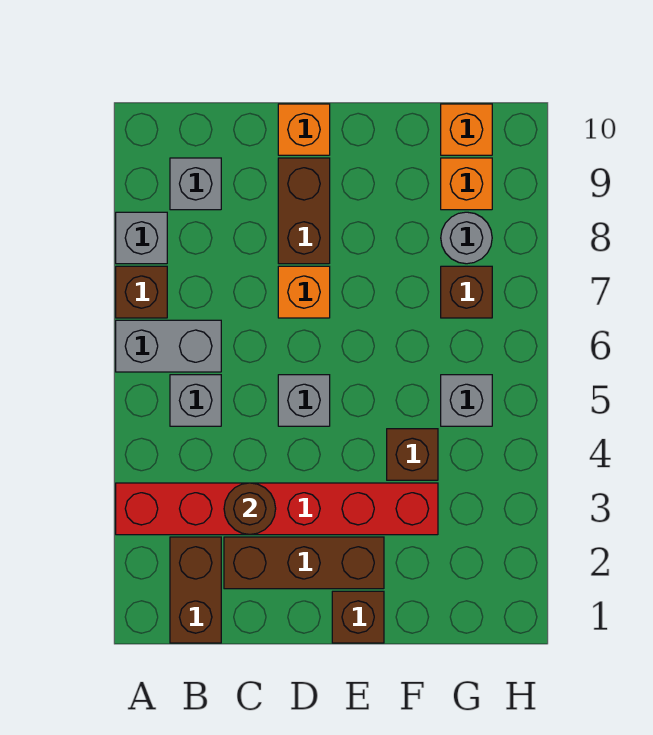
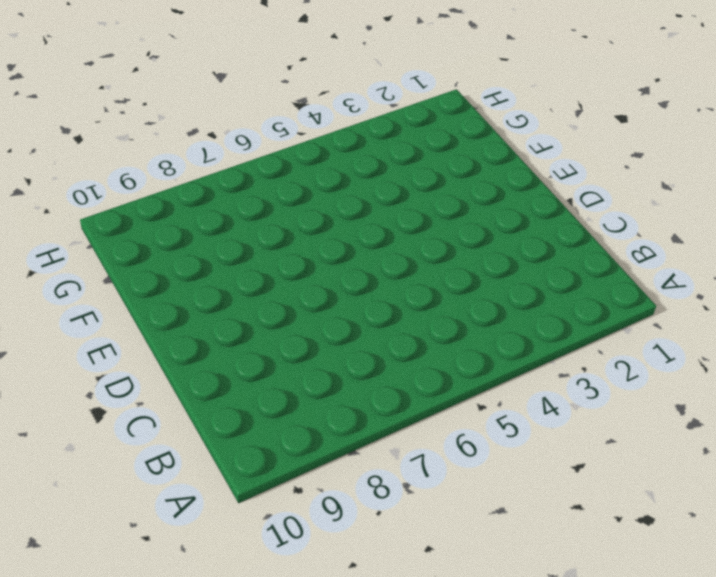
none -> red brick A3:F3 level 1
none -> grey brick A6:B6 level 1
none -> brown brick A7 level 1

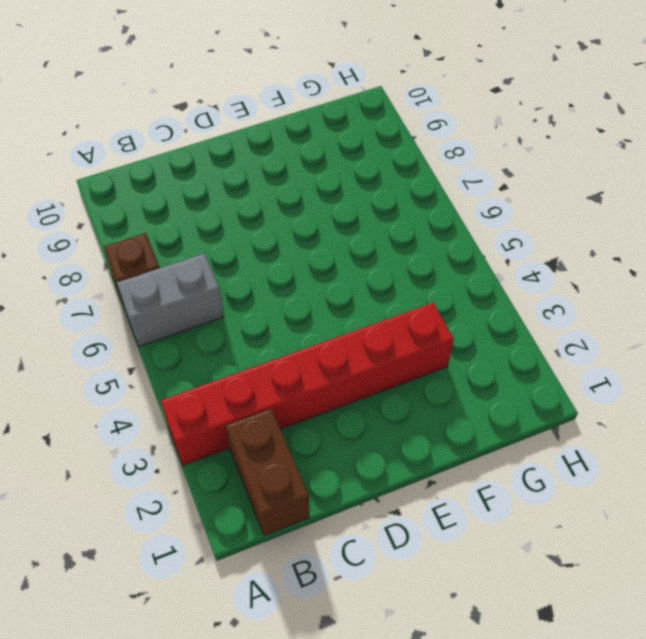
none -> grey brick A8 level 1
none -> grey brick B5 level 1
none -> grey brick B9 level 1

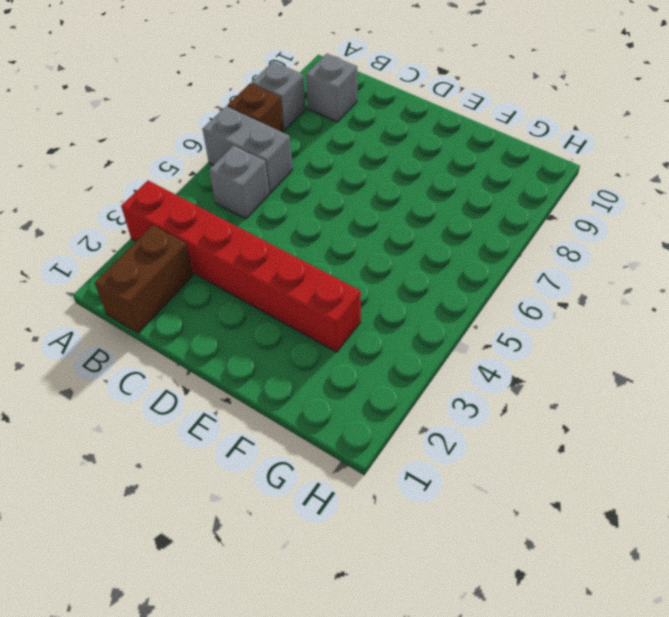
none -> brown brick C2:E2 level 1
none -> grey brick D5 level 1
none -> orange brick D7 level 1

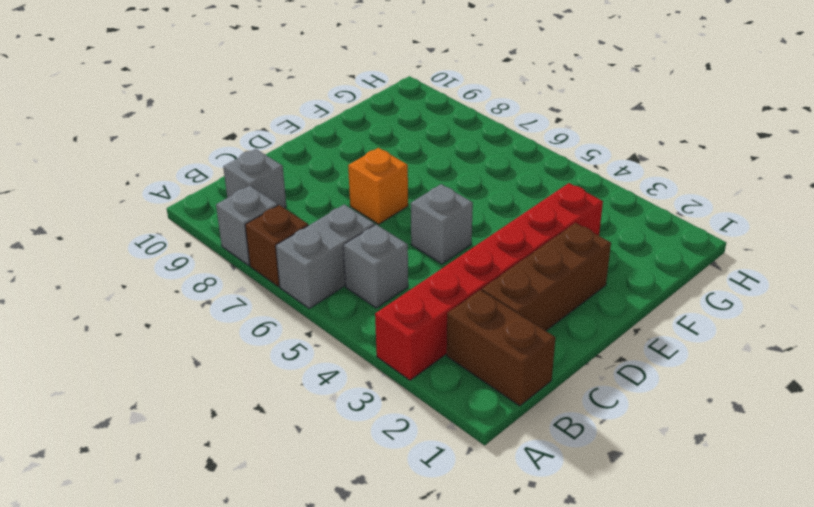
none -> brown brick D8:D9 level 1
none -> orange brick D10 level 1
none -> brown brick E1 level 1

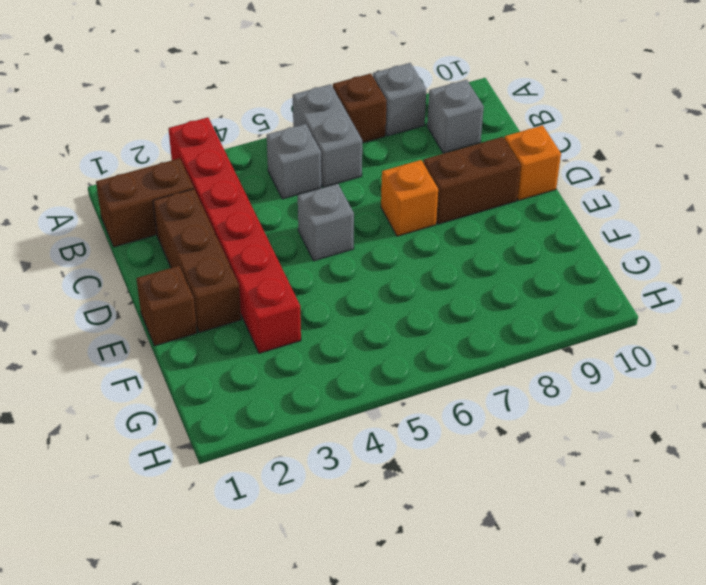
none -> brown brick F4 level 1
none -> grey brick G5 level 1
none -> brown brick G7 level 1

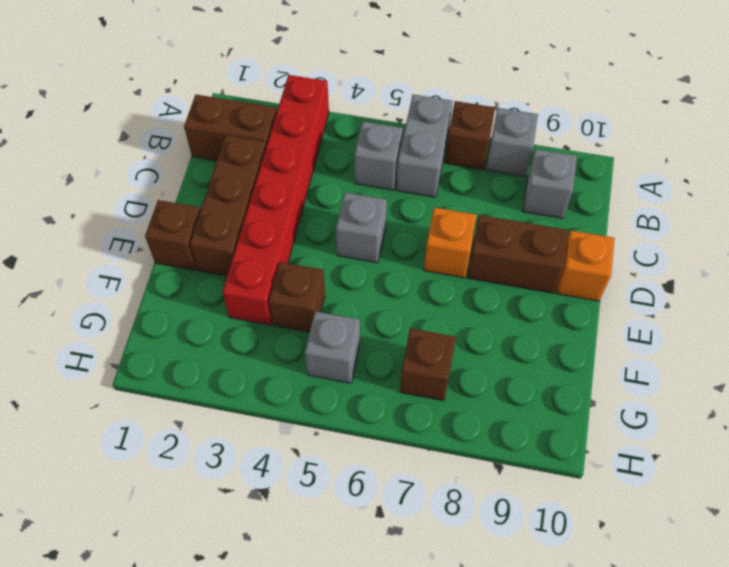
none -> grey round brick G8 level 1
none -> orange brick G9 level 1
none -> orange brick G10 level 1

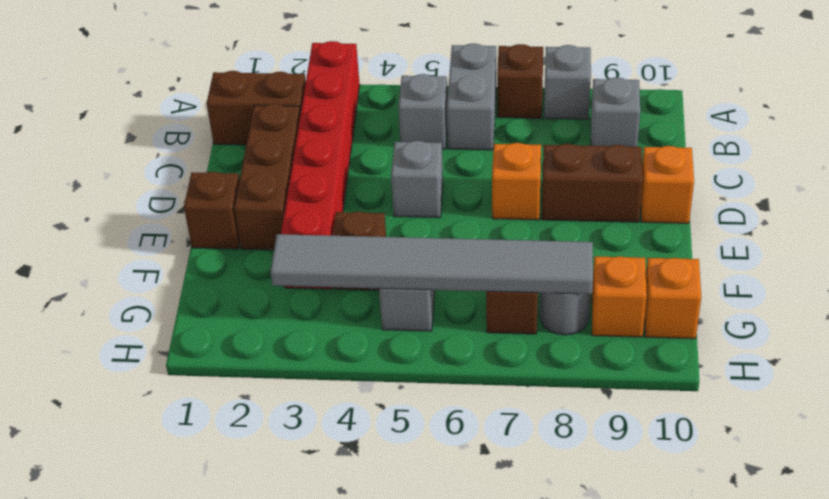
grey tile G3:G8 level 2 -> none
none -> brown round brick C3 level 2

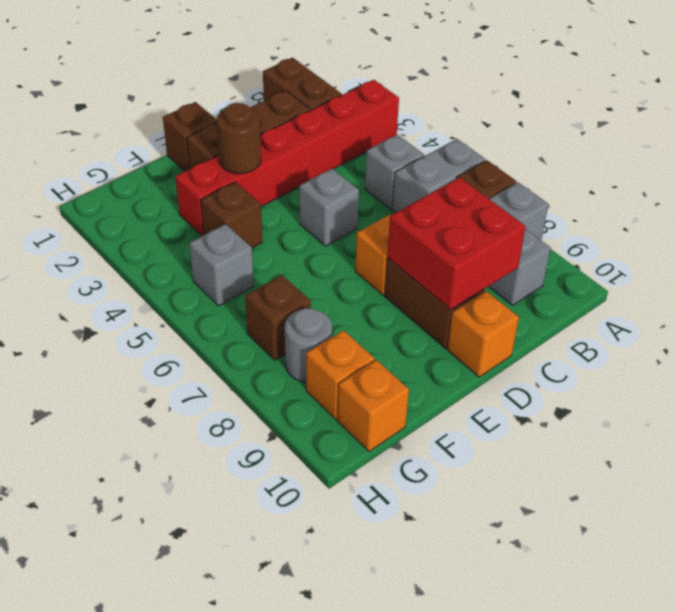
red brick C8:D9 level 2 -> none
brown round brick E3 level 2 -> brown round brick C3 level 2

